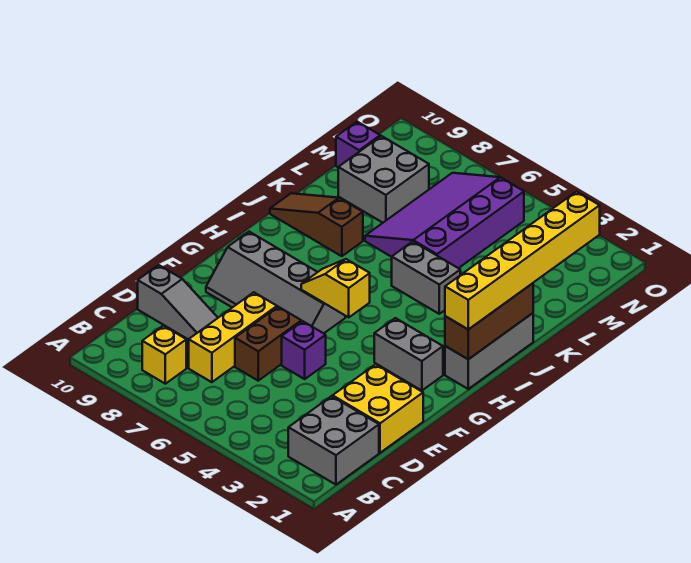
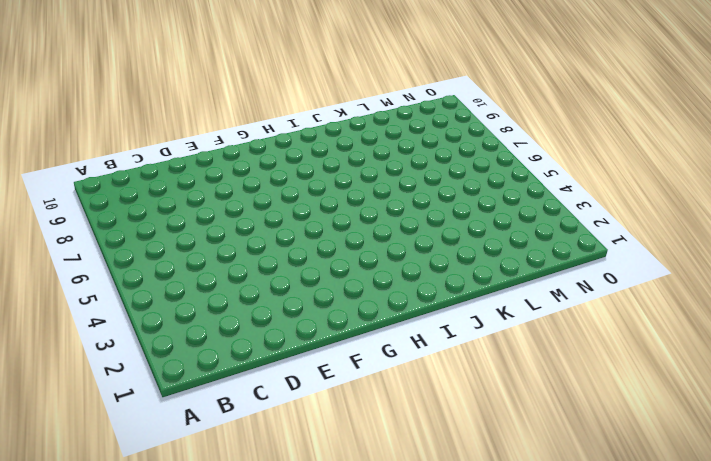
none -> grey brick B1:C2 level 1
none -> yellow brick B8 level 1
none -> yellow brick C7:E7 level 1

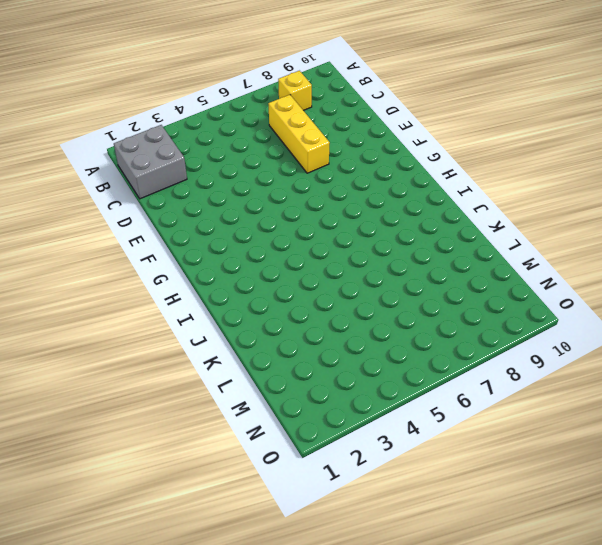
none -> yellow brick D1:E2 level 1
none -> brown brick D6:E6 level 1
none -> grey slope D8:D10 level 1 top 10

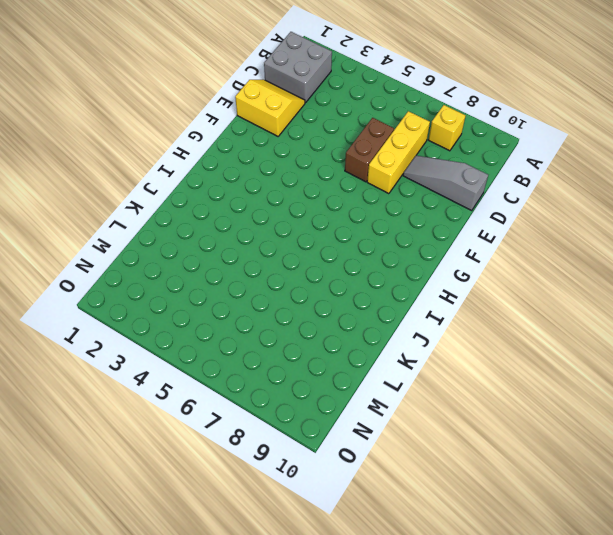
yellow slope D1:E2 level 1 top E -> yellow brick D1:E2 level 1
none -> purple brick E5 level 1
none -> grey slope F6:G9 level 1 top G
none -> grey brick G2:G3 level 1

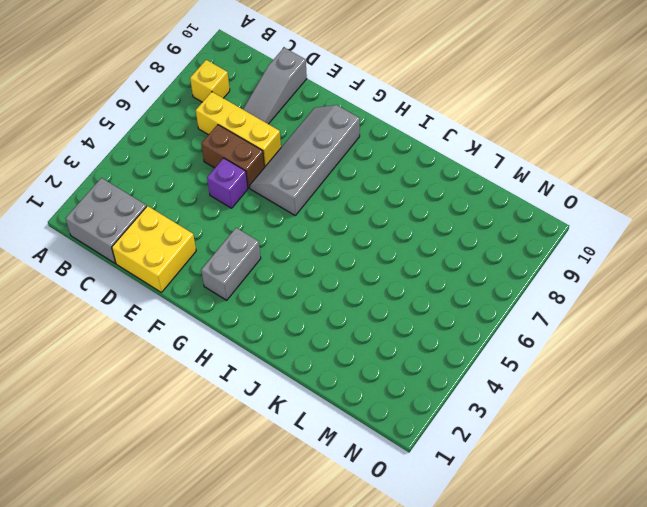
none -> grey brick H1:J1 level 1
none -> grey brick J4:J5 level 1
none -> brown slope J8:J10 level 1 top 8

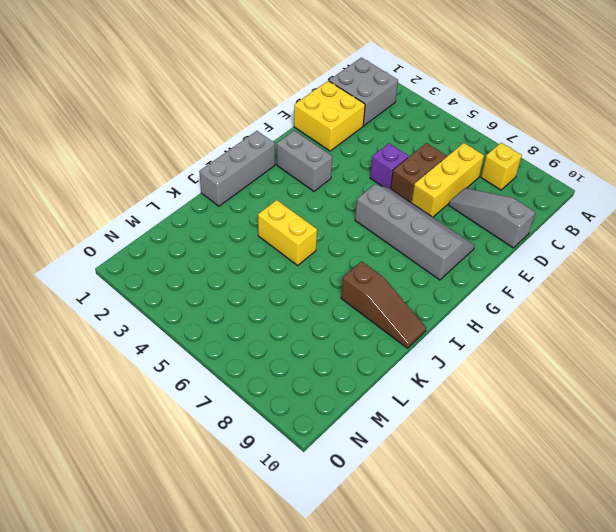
yellow brick J4:J5 level 1 -> grey brick J4:J5 level 1
none -> purple slope K5:N7 level 1 top 5
none -> grey brick L8:M9 level 1
none -> purple brick M10 level 1

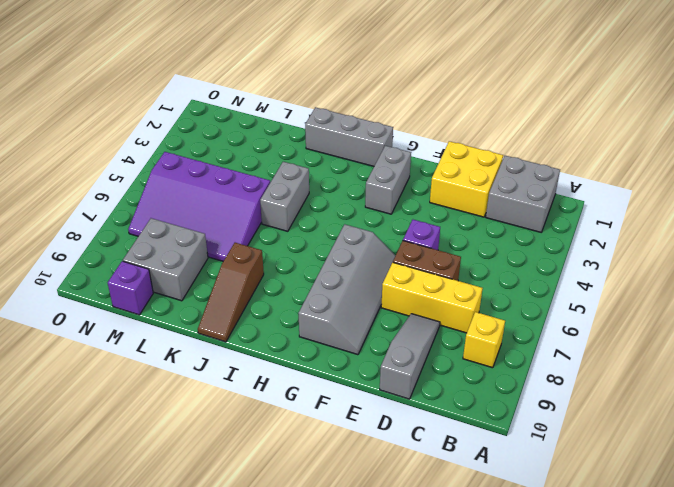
none -> yellow slope G5:G6 level 2 top 5
none -> brown brick H1:J1 level 2
none -> yellow brick H1:M1 level 3

